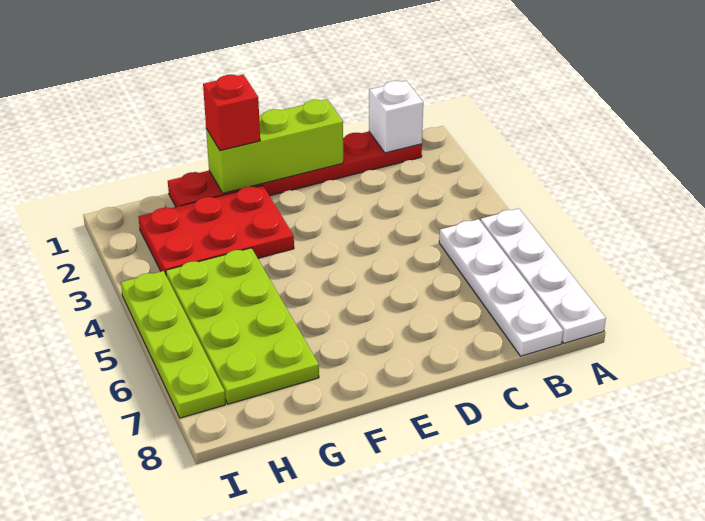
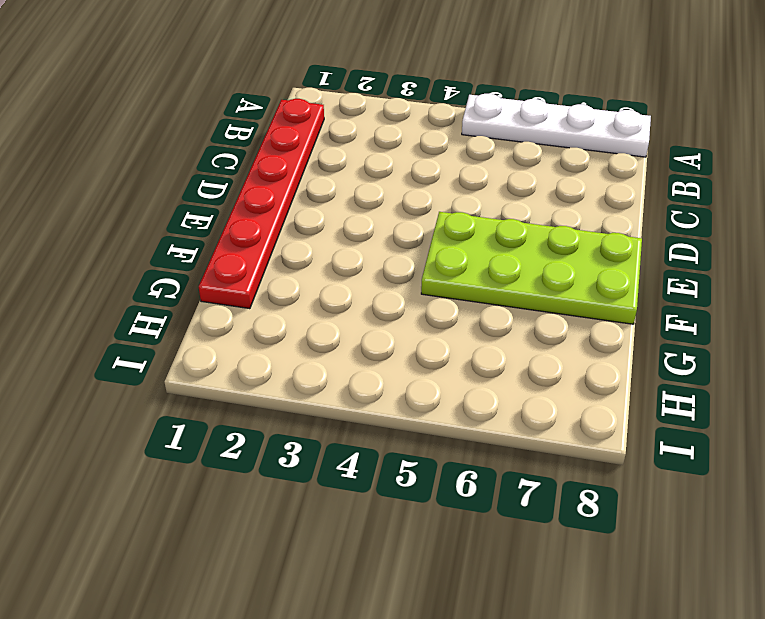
lime plate E5:F8 level 1 -> lime plate G4:H7 level 1
none -> white plate B5:B8 level 1
none -> red plate F2:H3 level 1

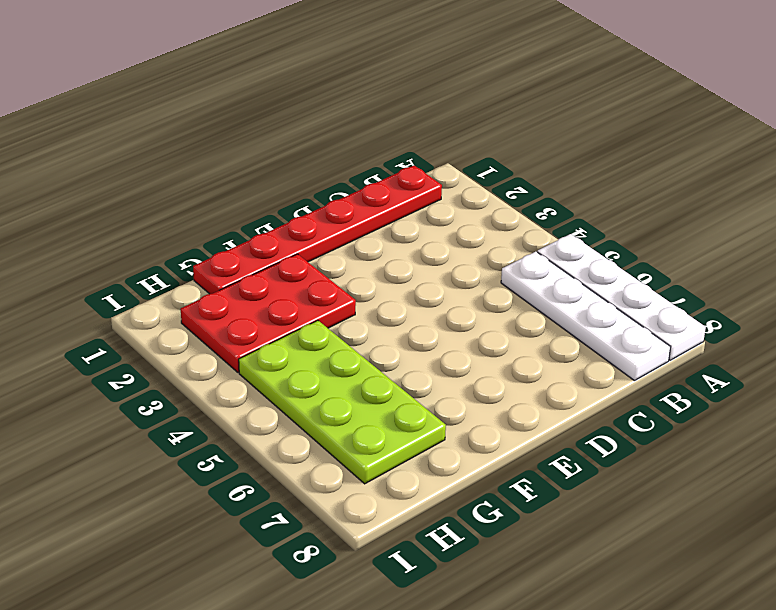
none -> lime plate I4:I7 level 1
none -> white brick B1 level 2

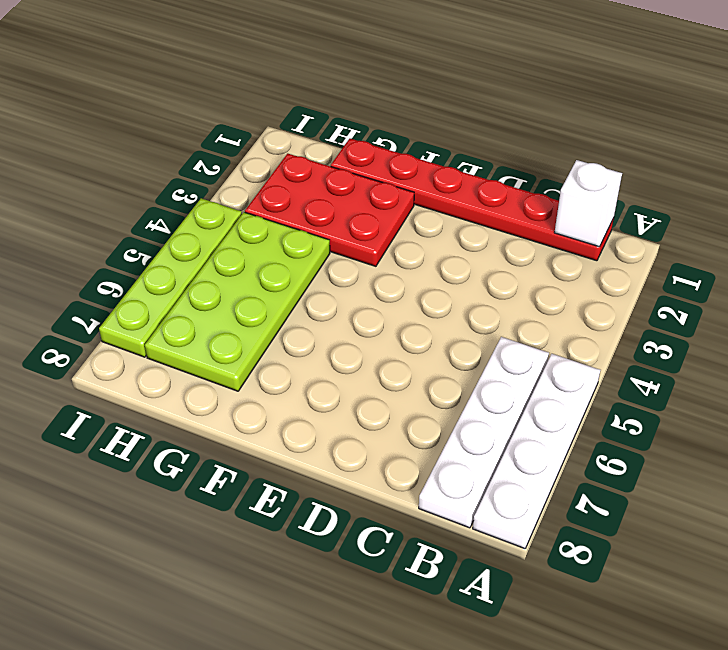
none -> lime brick D1:F1 level 2
none -> red brick F1 level 3

